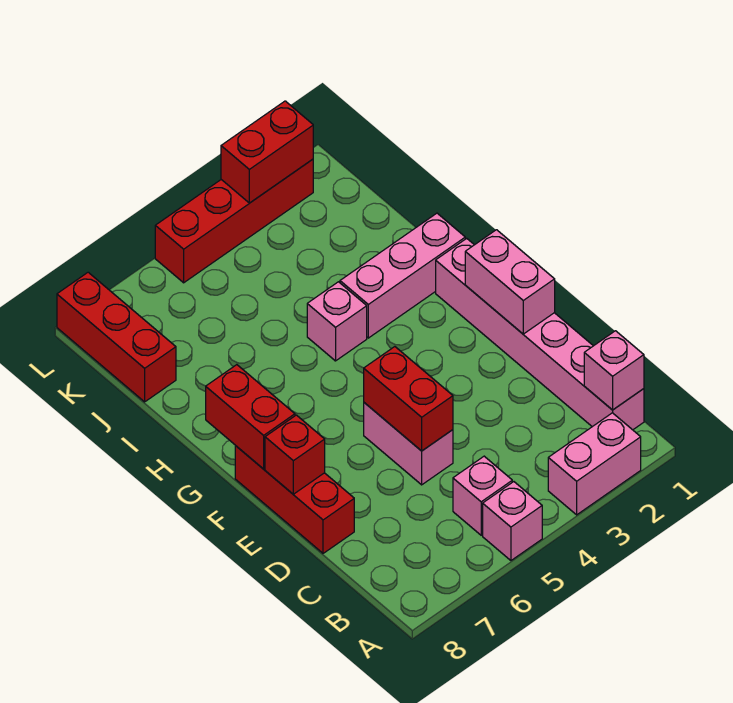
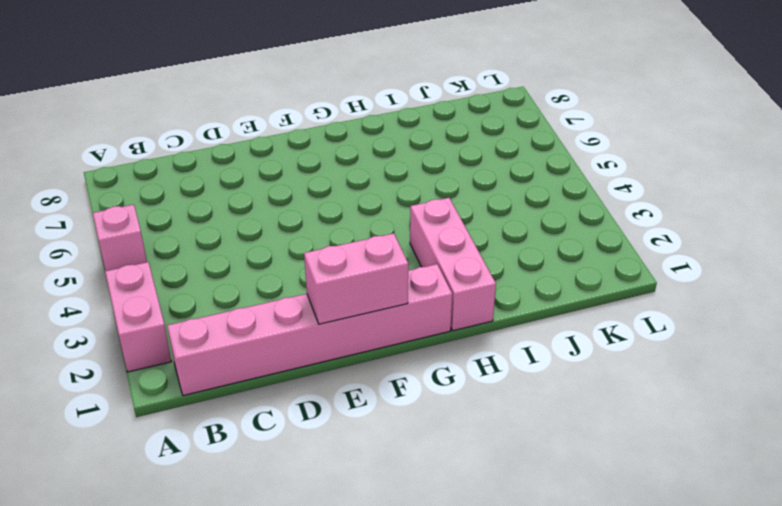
none -> pink brick B5 level 1
none -> pink brick D5:E5 level 1
none -> red brick D8:F8 level 1

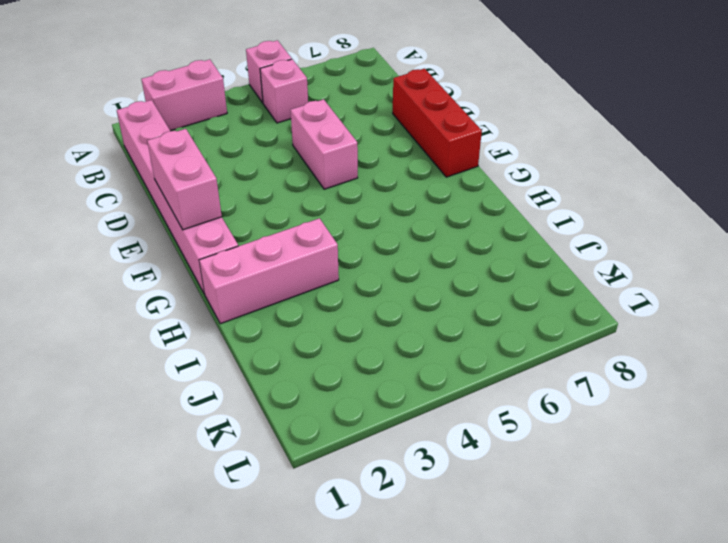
none -> pink brick H4 level 1
none -> red brick J8:L8 level 1
none -> red brick L2:L5 level 1

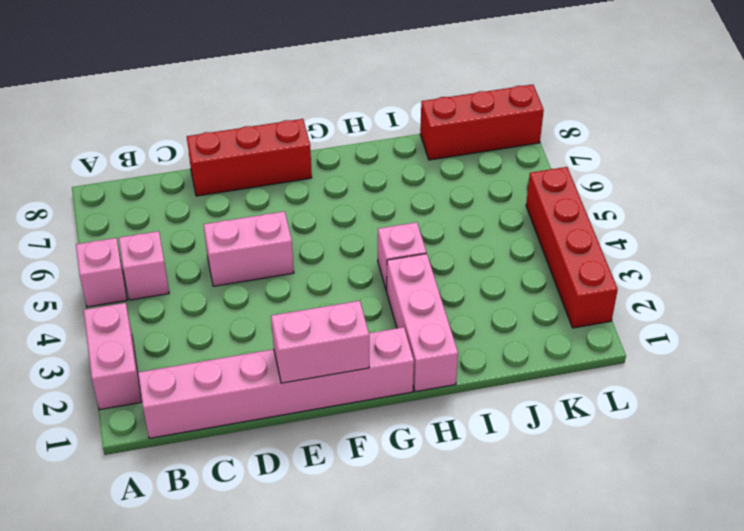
none -> pink brick B1 level 2
none -> red brick D5:E5 level 2
none -> red brick E8 level 2

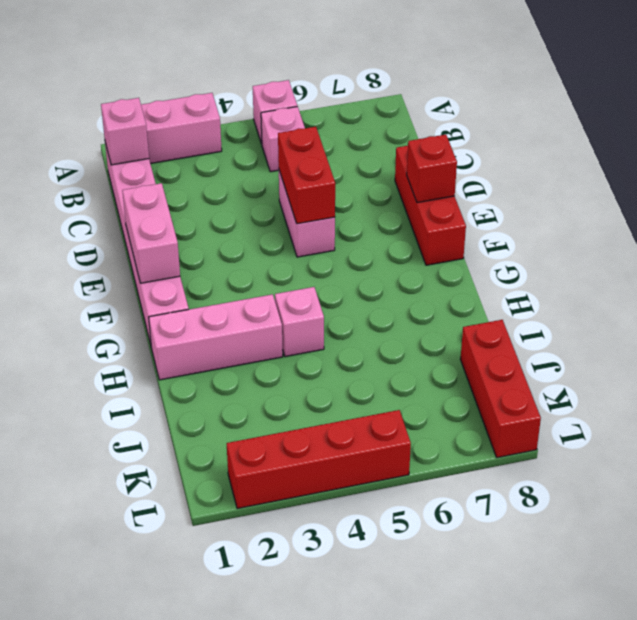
none -> red brick F8:G8 level 2
none -> red brick L2:L3 level 2

